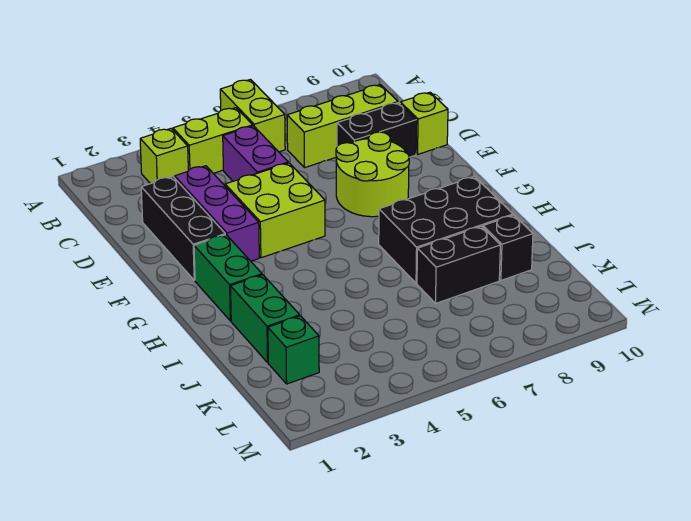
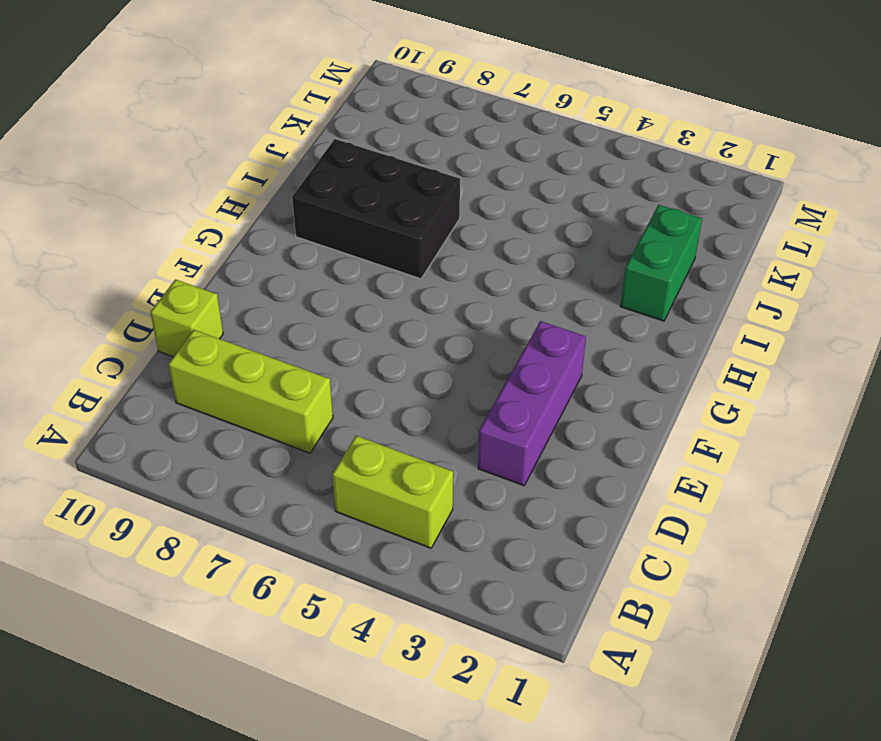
none -> lime brick A6:B6 level 1
none -> lime brick B3 level 1
none -> purple brick C5:D5 level 1

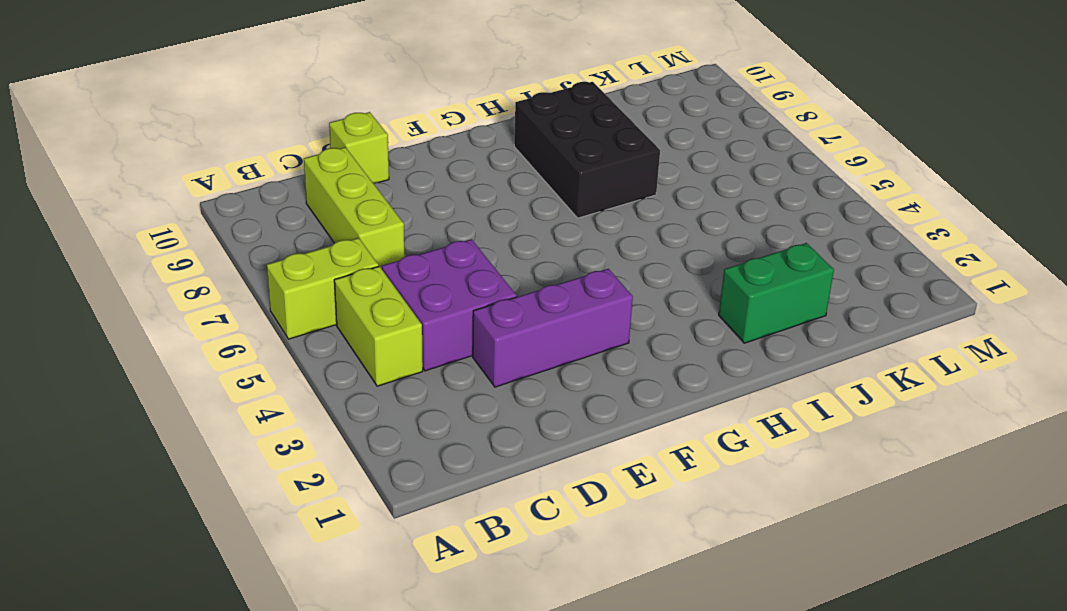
purple brick C4:D5 level 1 -> purple brick C5:D5 level 1
none -> lime brick B3 level 1
none -> black brick D2:F2 level 1
none -> black brick D8:D9 level 1

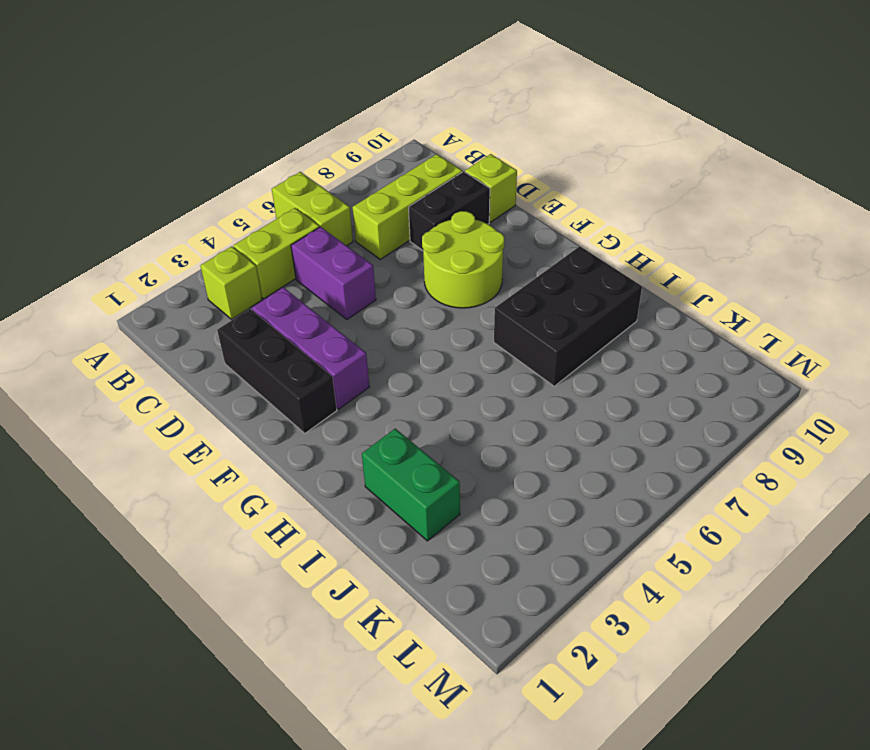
none -> lime brick E4:F5 level 1
none -> green brick G2:H2 level 1
none -> black brick J7:J8 level 1

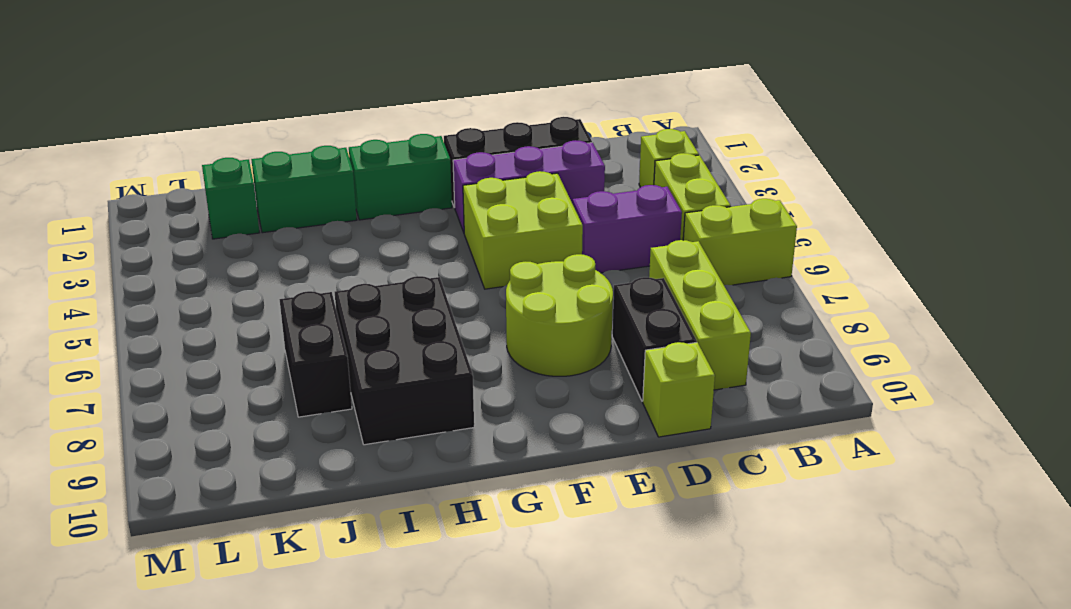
none -> black brick J9 level 1

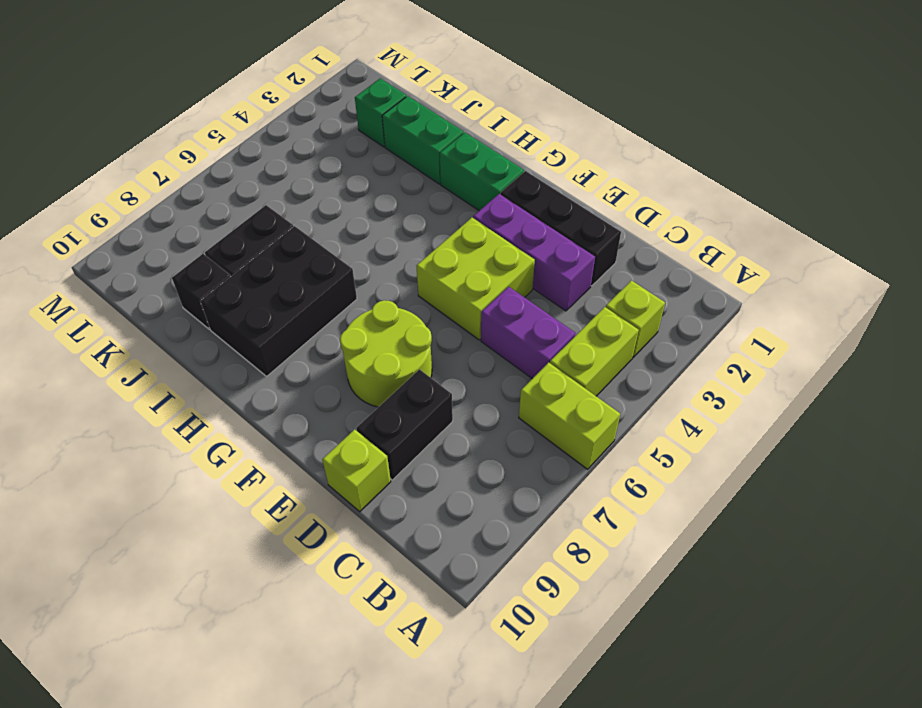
none -> lime brick C7:C9 level 1

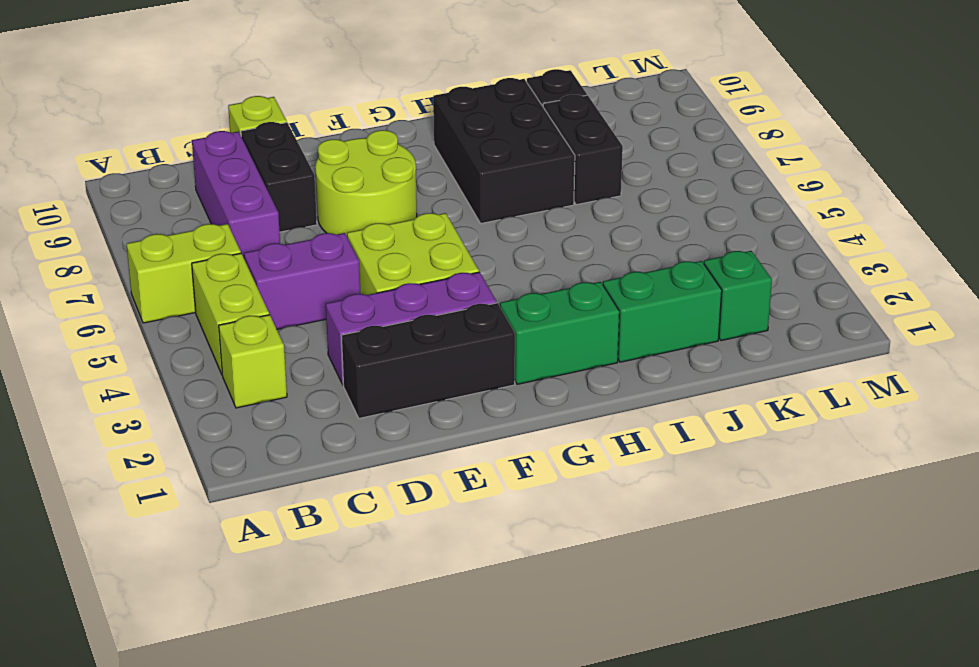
purple brick C7:C9 level 1 -> lime brick C7:C9 level 1

